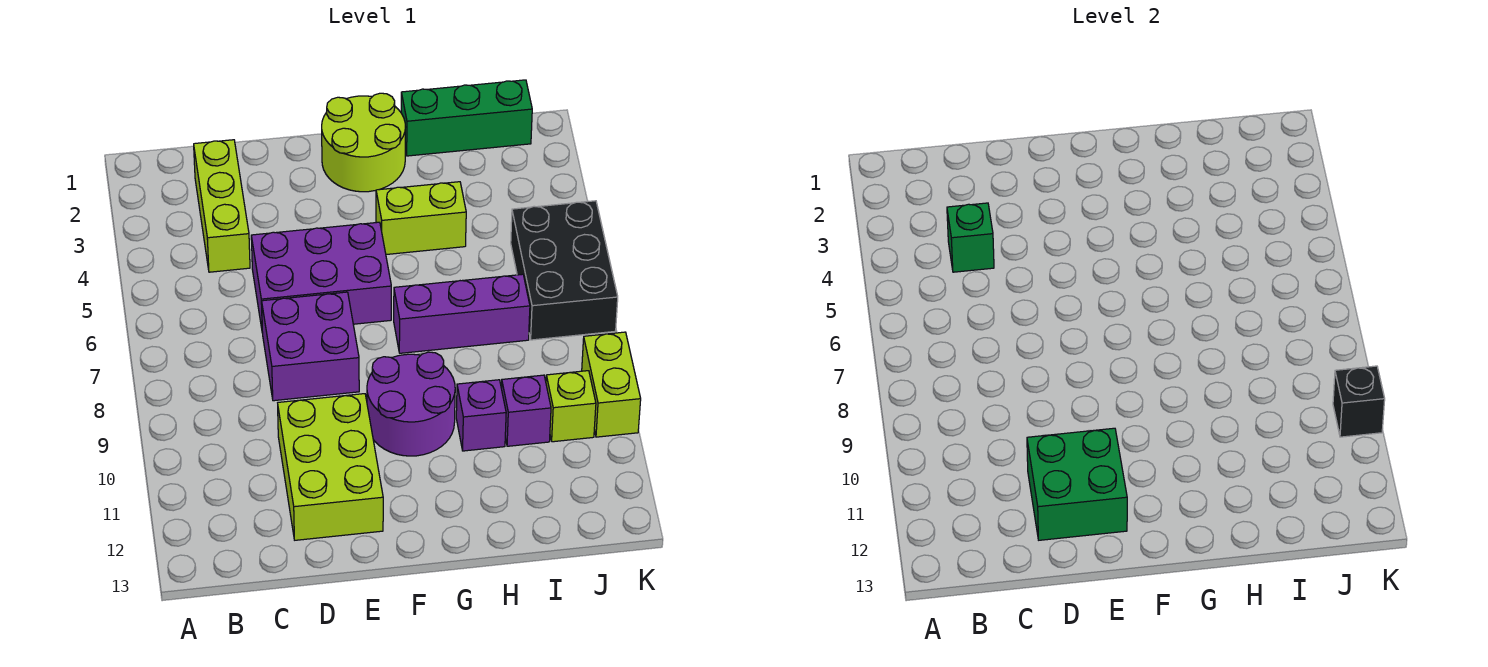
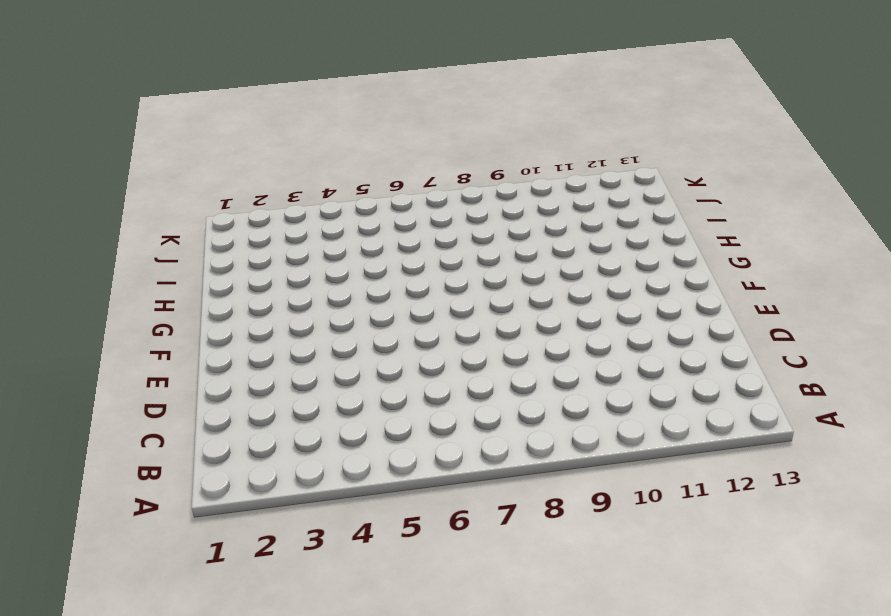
none -> lime brick C2:C4 level 1
none -> purple brick D5:F6 level 1
none -> purple brick D7:E8 level 1

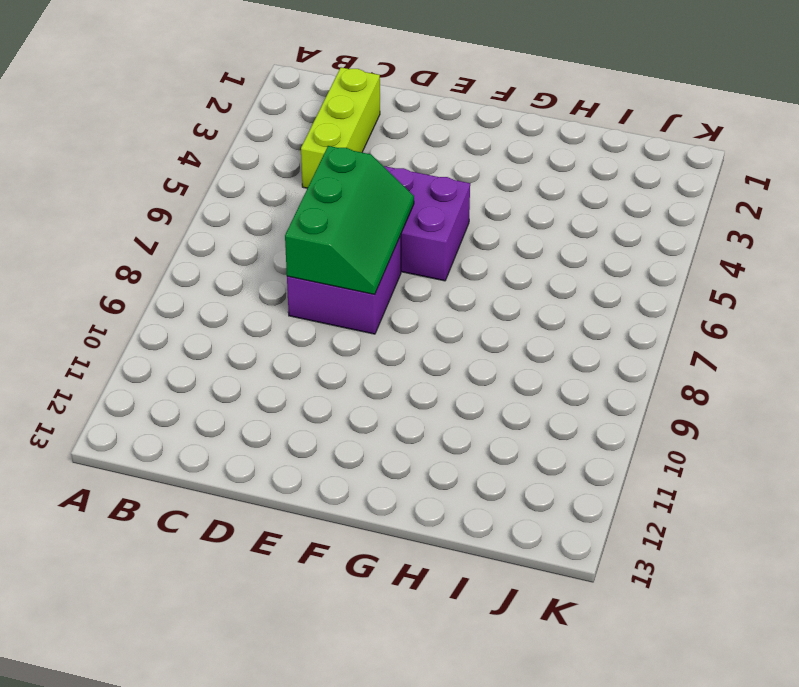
green slope D6:E8 level 2 top D -> none
none -> lime brick D10:E12 level 1
none -> lime round brick F1:G2 level 1
none -> purple round brick F9:G10 level 1

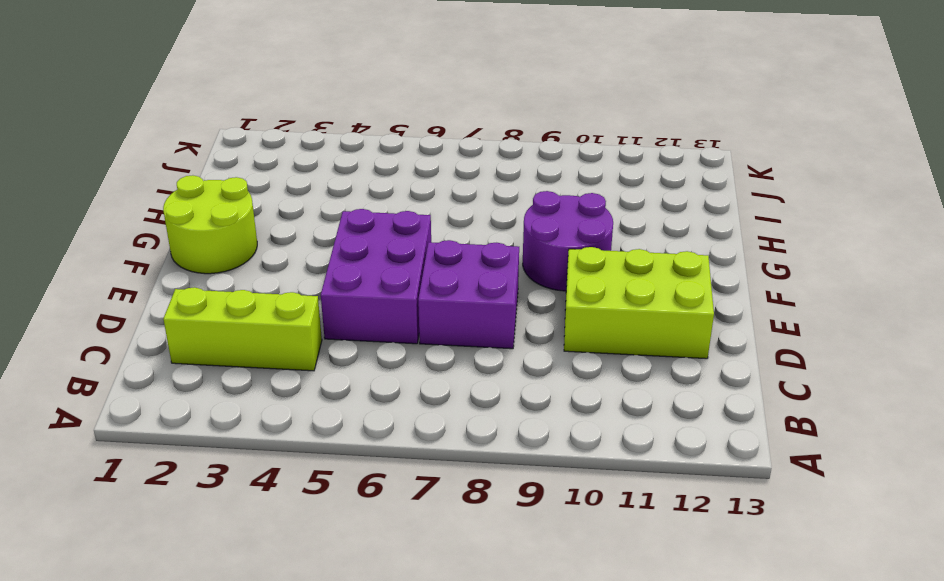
none -> lime brick G4:H4 level 1
none -> purple brick G7:I7 level 1
none -> green brick H1:J1 level 1

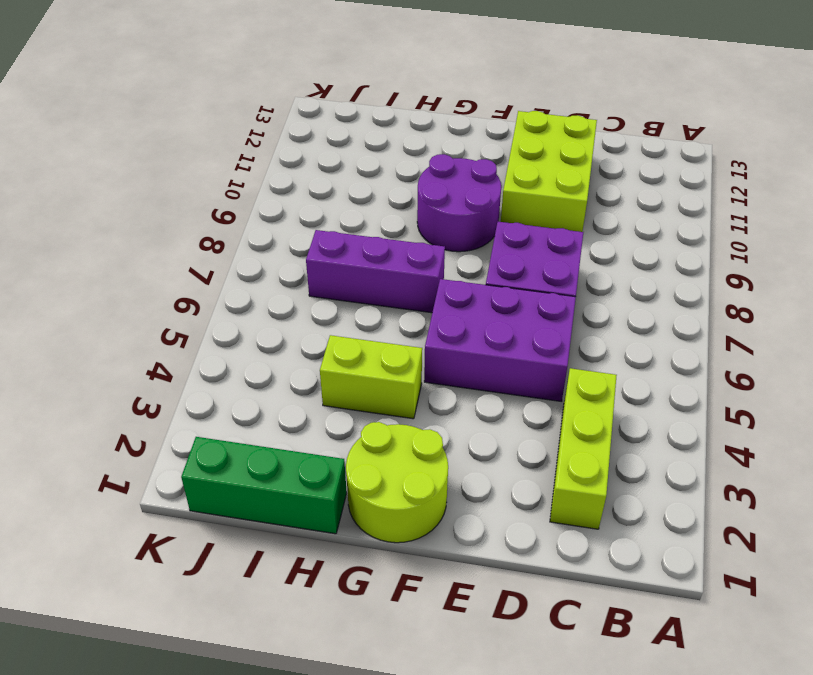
none -> purple brick H10 level 1
none -> purple brick I10 level 1
none -> black brick J5:K7 level 1

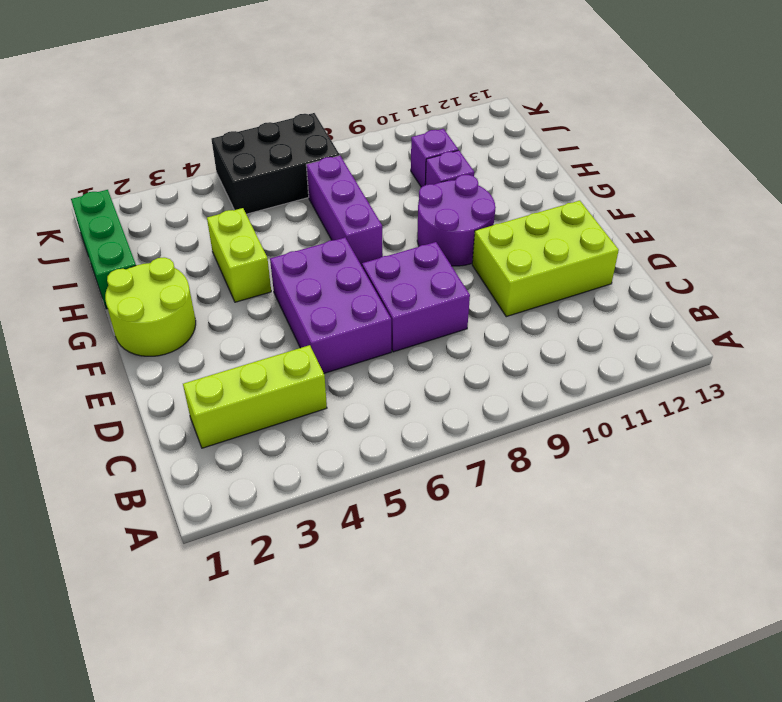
none -> lime brick J10 level 1
none -> lime brick K9:K10 level 1
none -> green brick C4 level 2

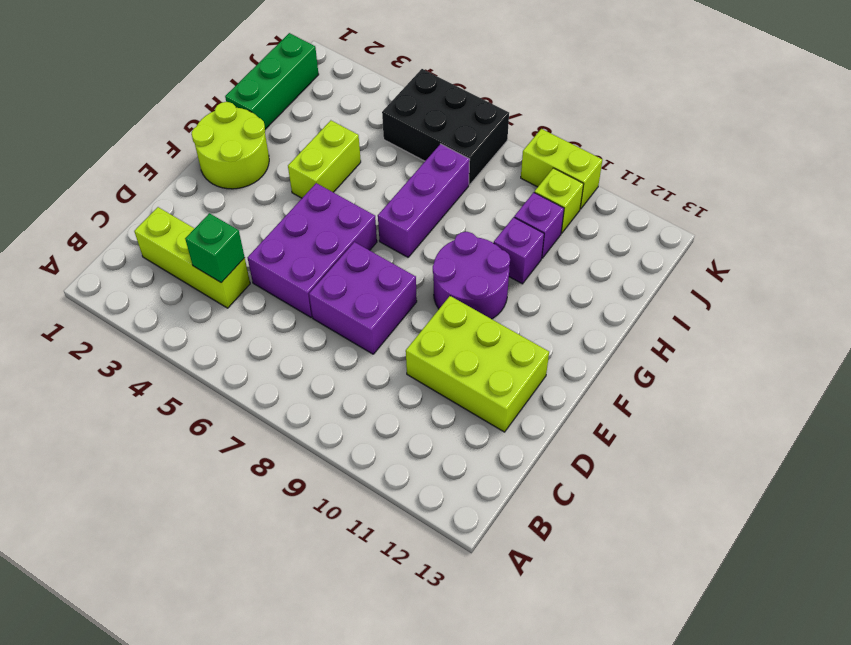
none -> green brick D11:E12 level 2
none -> black brick K10 level 2

